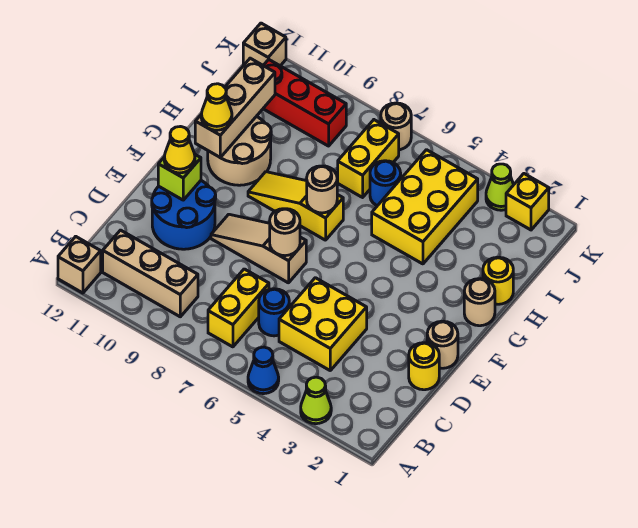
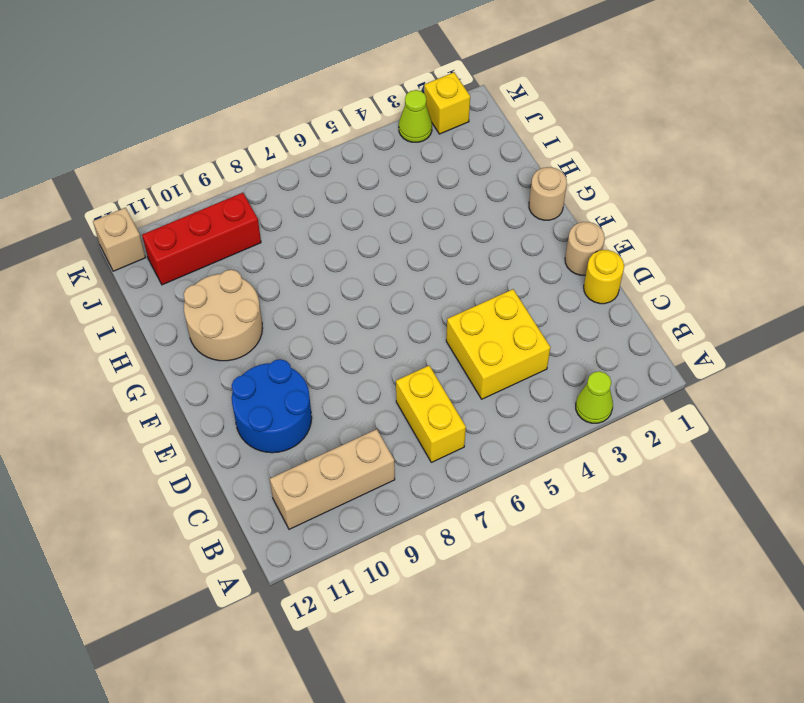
none -> blue cone A5 level 1
none -> tan brick A12 level 1
none -> blue round brick C6 level 1

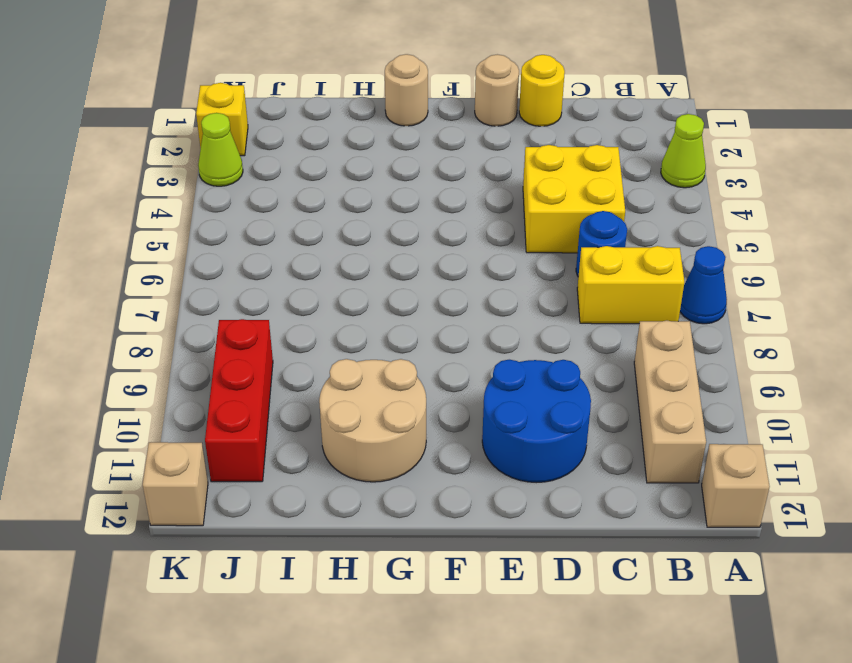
blue cone A7 level 1 -> blue cone A5 level 1
none -> tan slope E7:E9 level 1 top 7
none -> yellow slope G7:G9 level 1 top 7
none -> yellow round brick H1 level 1

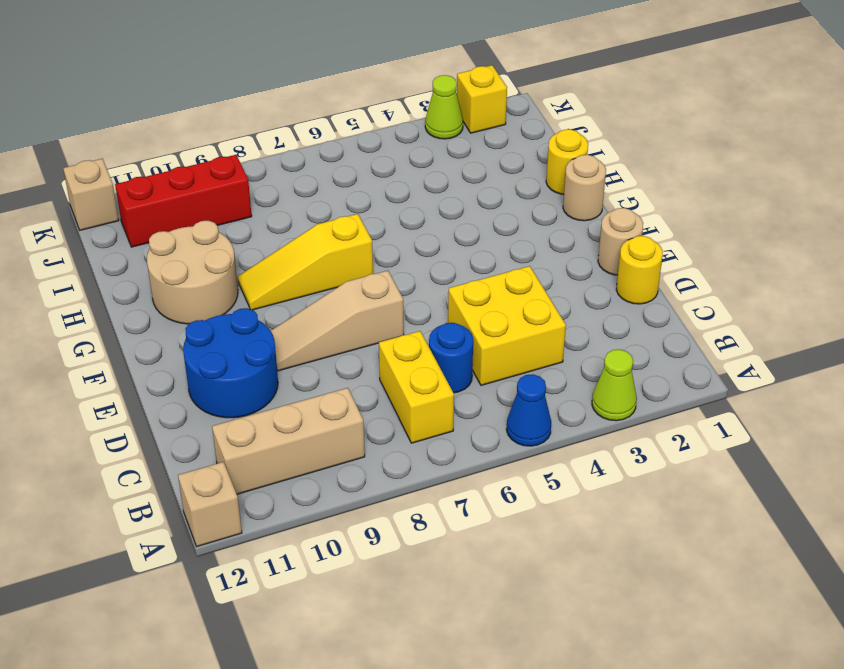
none -> yellow brick H4:J5 level 1
none -> blue round brick I6 level 1
none -> yellow brick I7:J7 level 1

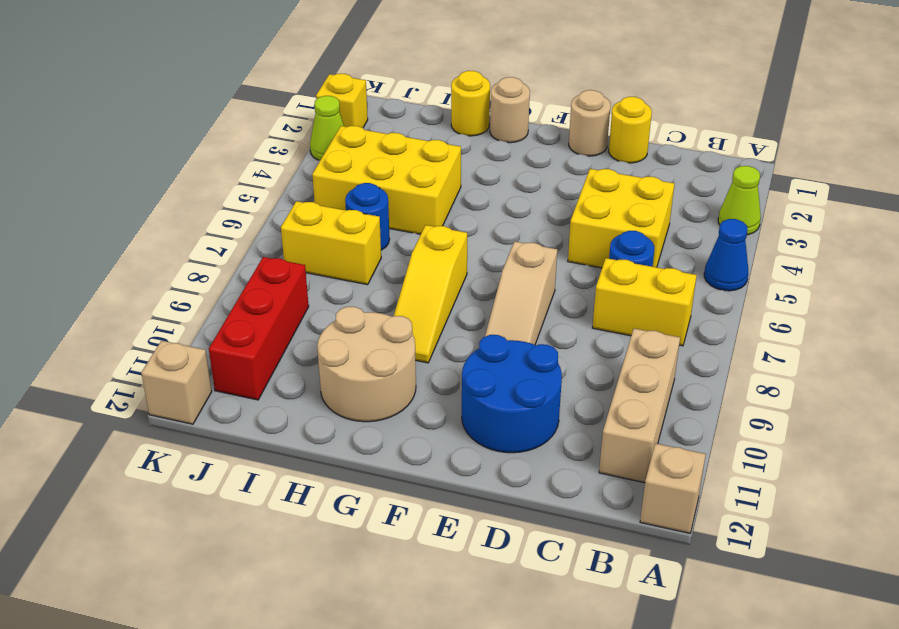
none -> tan round brick K7 level 1
none -> tan round brick E7 level 2
none -> lime brick E11 level 2

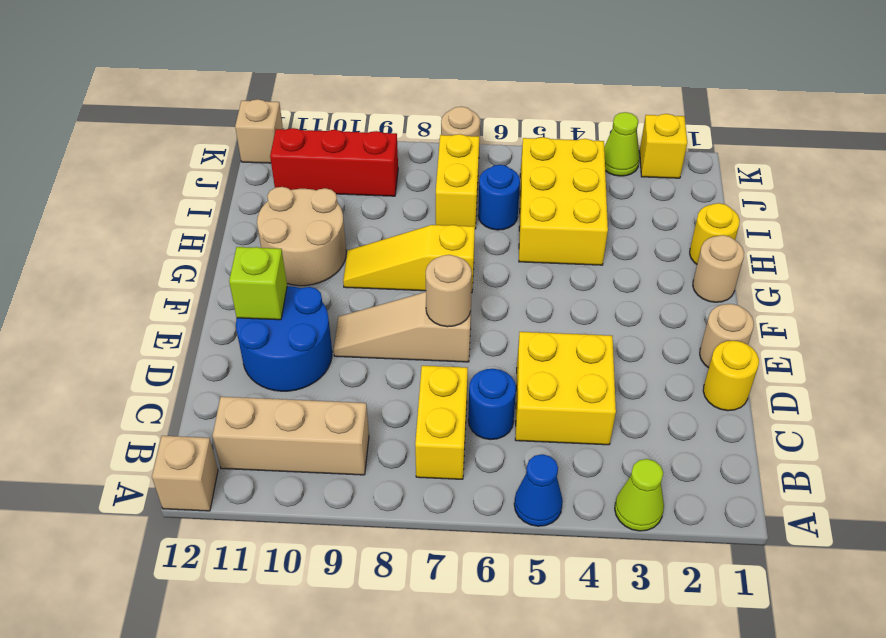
none -> tan round brick G7 level 2
none -> tan brick G11:I11 level 2
none -> yellow cone E11 level 3

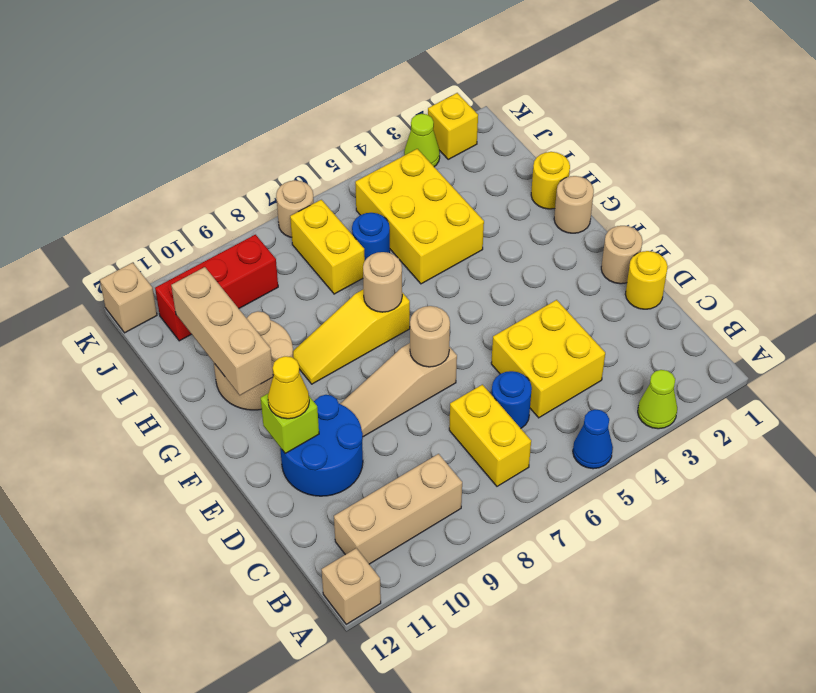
none -> yellow cone G11 level 3

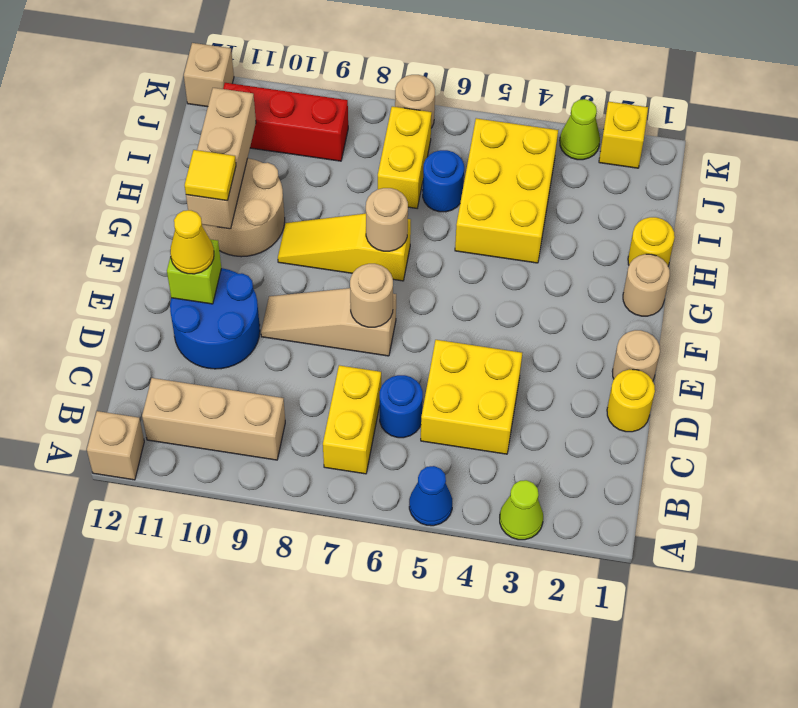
yellow tile G11 level 3 -> yellow cone G11 level 3

